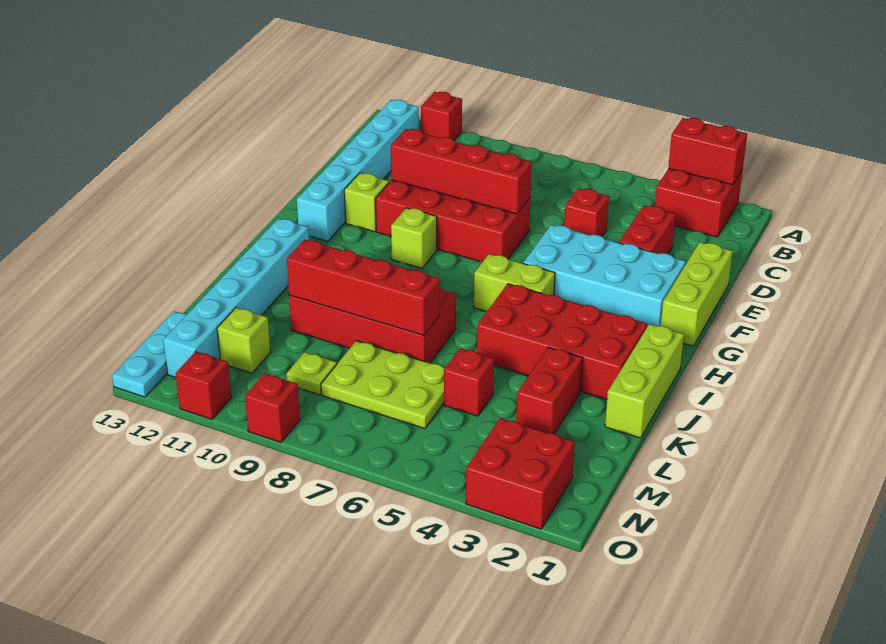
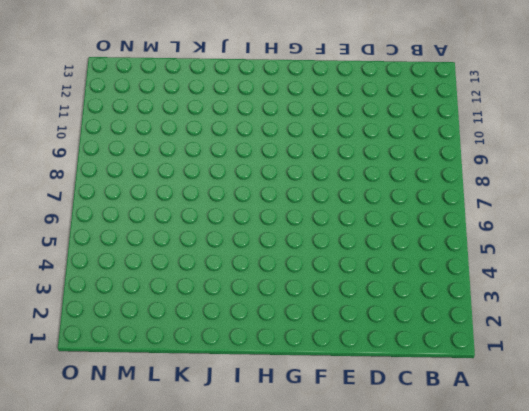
none -> red brick A2:B3 level 1
none -> red brick A11 level 1
none -> cyan brick B12:G12 level 1

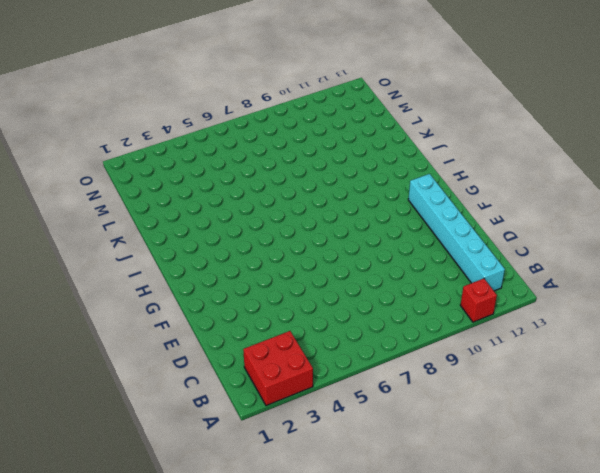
none -> red brick D3:E3 level 1
none -> red brick D5 level 1
none -> lime brick E1:G1 level 1

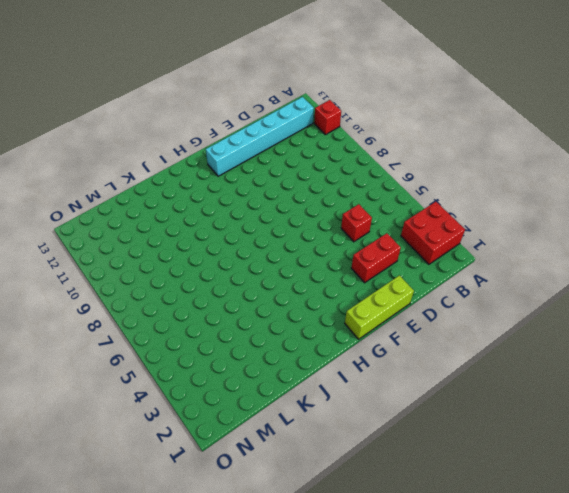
none -> red brick E7:F10 level 1
none -> cyan brick F2:G5 level 1
none -> lime brick F11 level 1

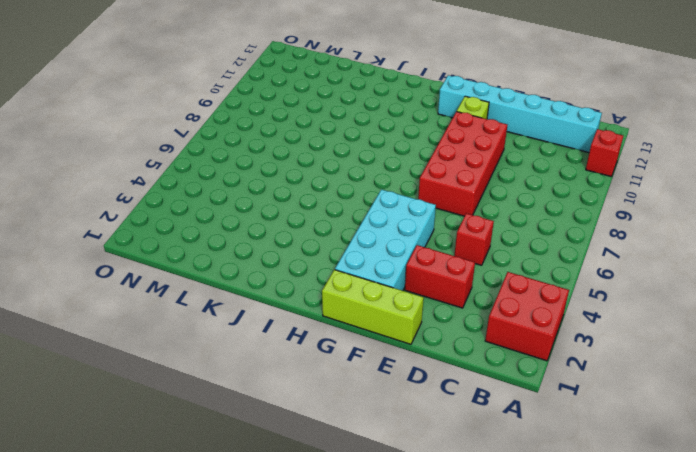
none -> lime brick G9 level 1
none -> lime brick H5:H6 level 1
none -> lime brick I1:K1 level 1

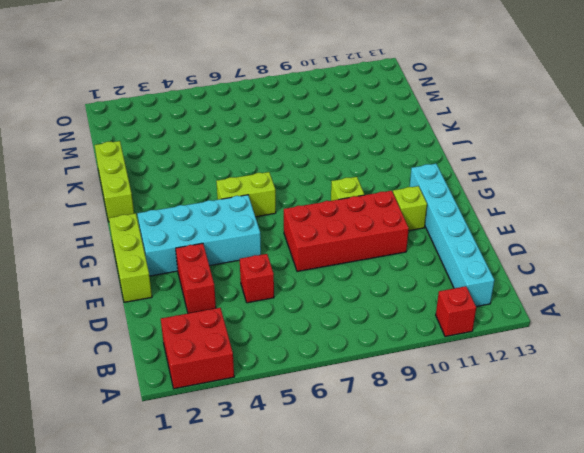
none -> red brick I2:J5 level 1
none -> cyan brick I12:N12 level 1
none -> red brick J7:K10 level 1

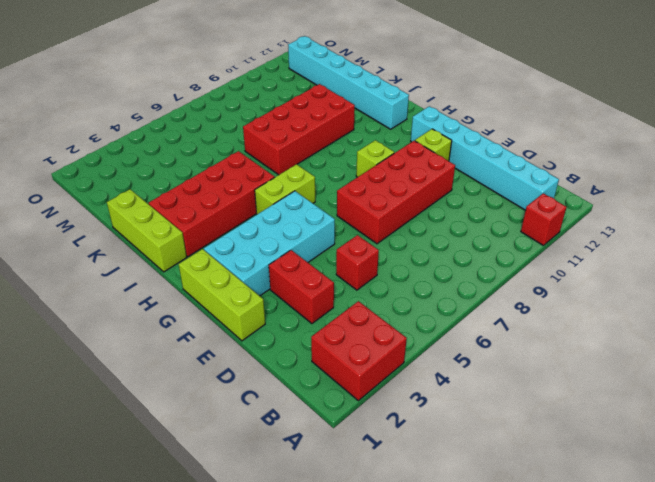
none -> red brick K3:L3 level 1
none -> red brick L5 level 1
none -> lime plate L6:M8 level 1

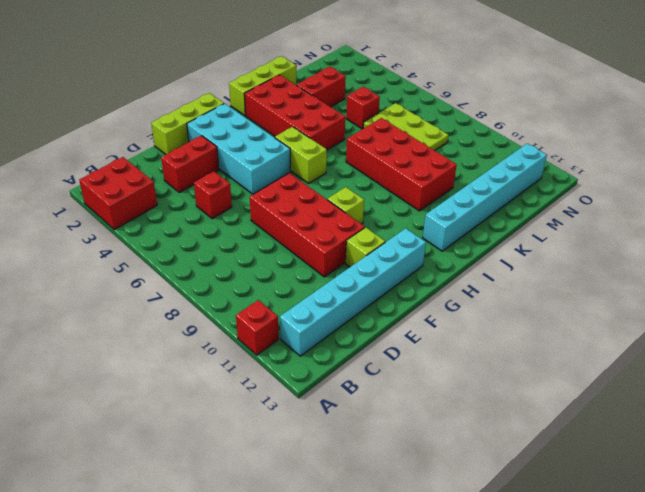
none -> lime plate M9 level 1
none -> lime brick M11 level 1
none -> cyan plate M13:O13 level 1

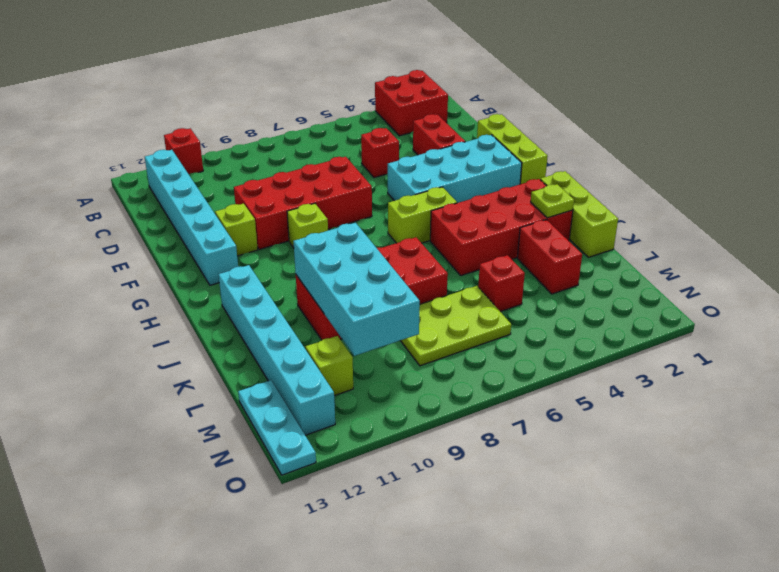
lime plate J2 level 2 -> lime plate M9 level 1
cyan brick J9:M10 level 2 -> red brick K7:K10 level 2
none -> red brick N2:O3 level 1
none -> red brick O9 level 1
none -> red brick O11 level 1

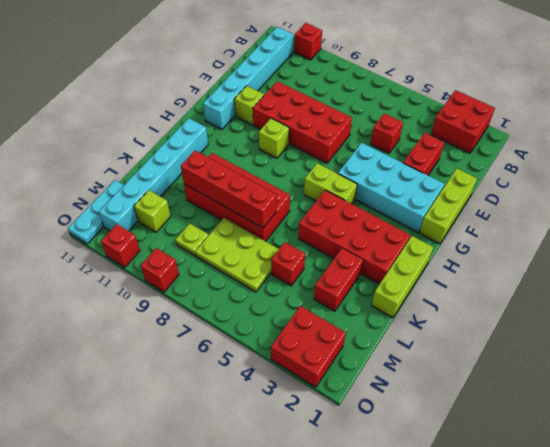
none -> red brick A2:A3 level 2
none -> red brick E7:E10 level 2

